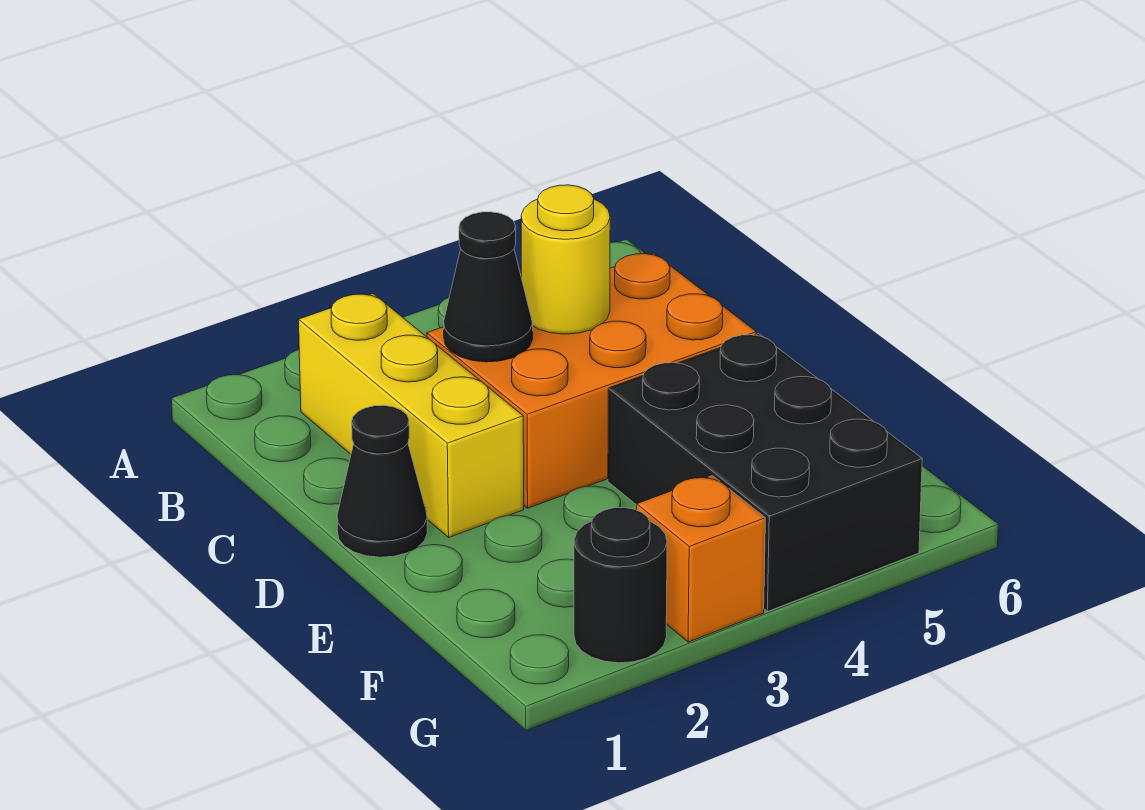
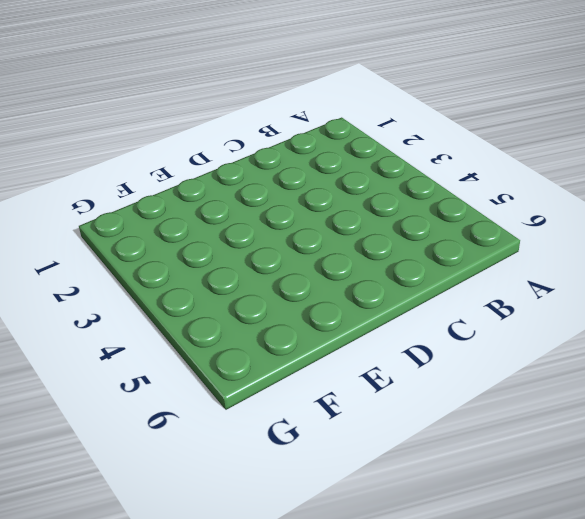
none -> yellow brick B2:D2 level 1
none -> orange brick C3:D5 level 1

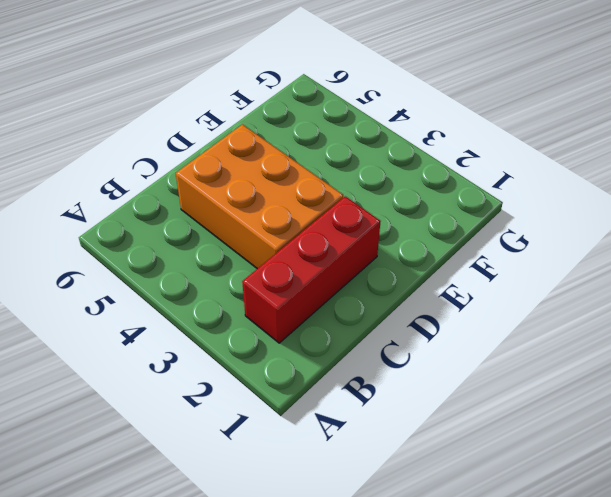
red brick B2:D2 level 1 -> yellow brick B2:D2 level 1
none -> black cone D1 level 1
none -> black brick E4:G5 level 1

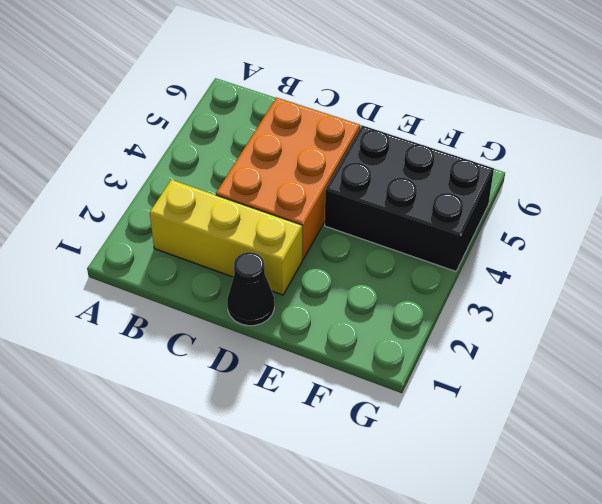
none -> black round brick G2 level 1
none -> orange brick G3 level 1

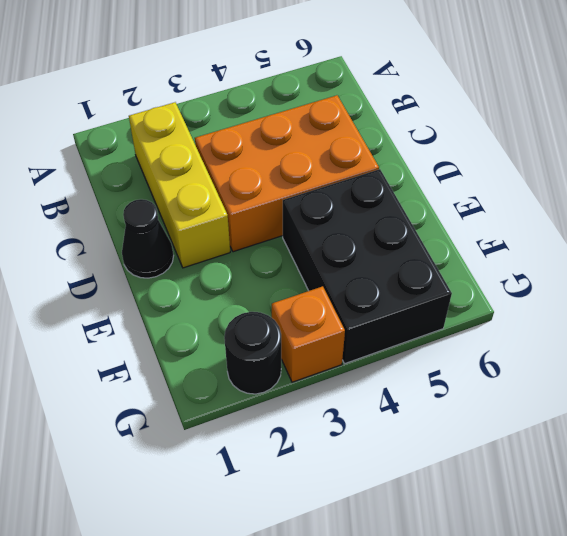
none -> black cone C3 level 2
none -> yellow round brick C4 level 2

